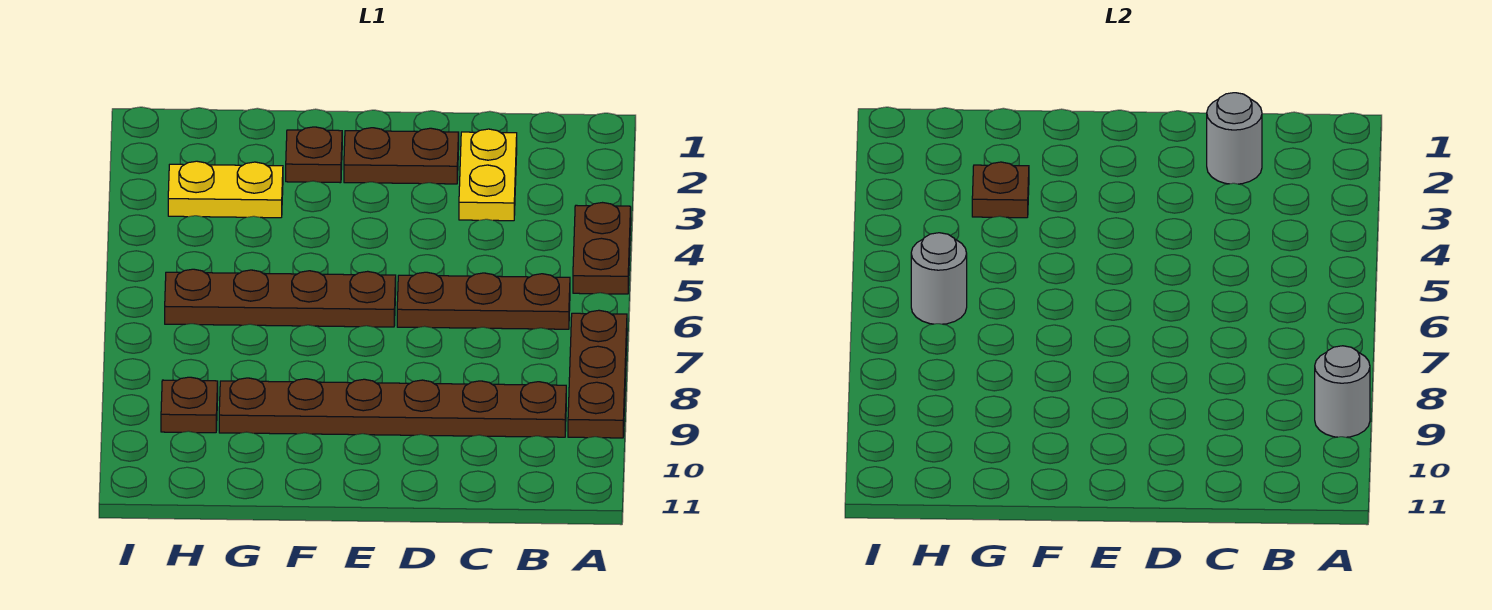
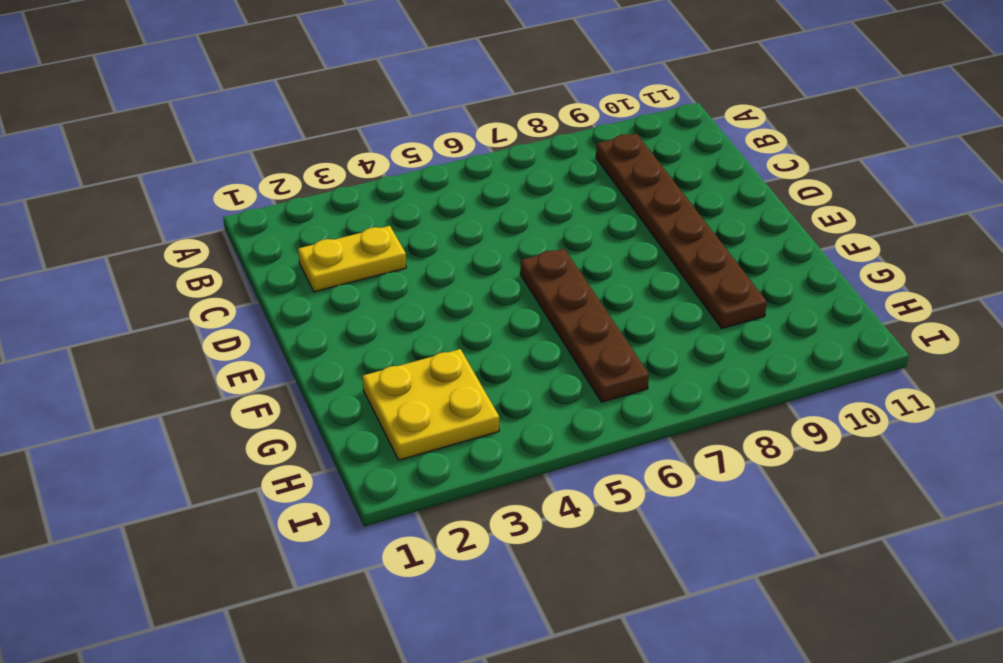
yellow plate G2:H3 level 1 -> yellow plate G3:H3 level 1
none -> brown plate A4:A5 level 1
none -> brown plate A7:A9 level 1
none -> brown plate B6:D6 level 1

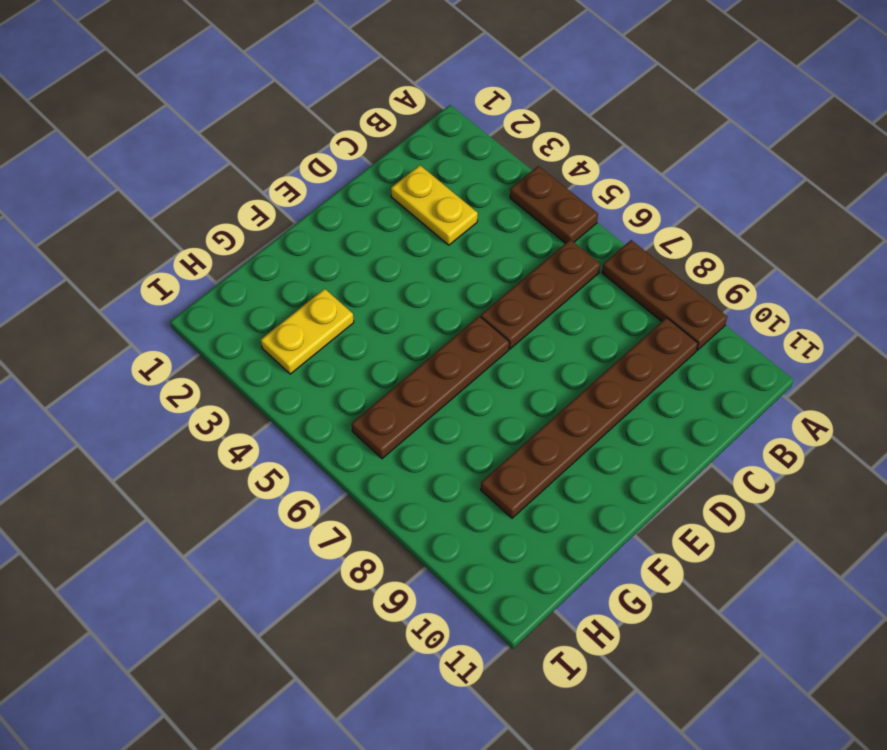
none -> brown plate D2:E2 level 1
none -> brown plate F2 level 1
none -> brown plate H9 level 1

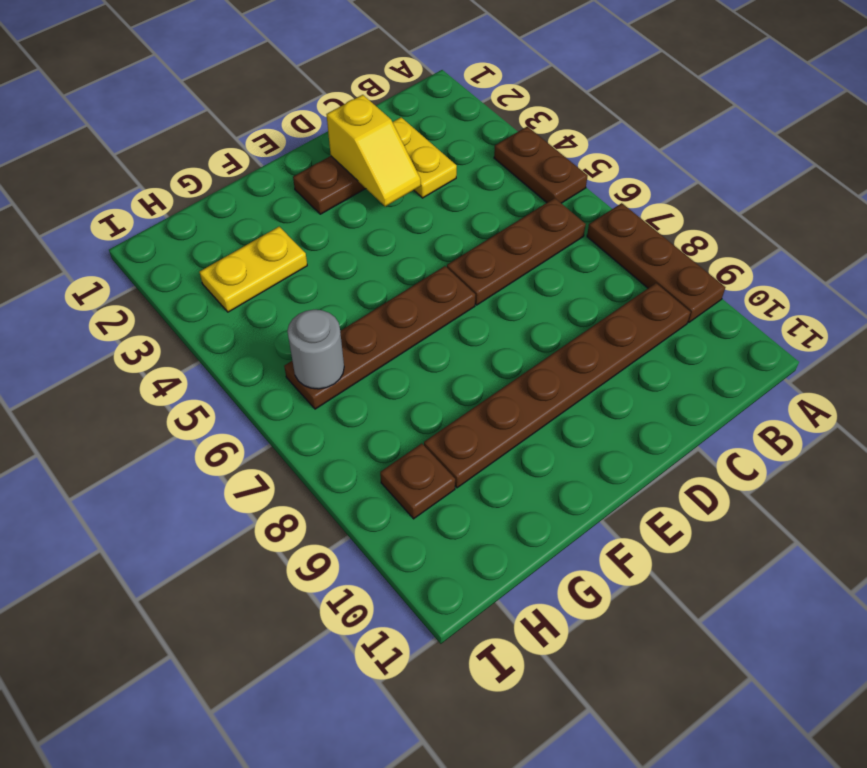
yellow slope D2:D3 level 2 top 2 -> none
none -> brown plate F2 level 1
none -> grey round brick A9 level 2
none -> grey round brick C2 level 2

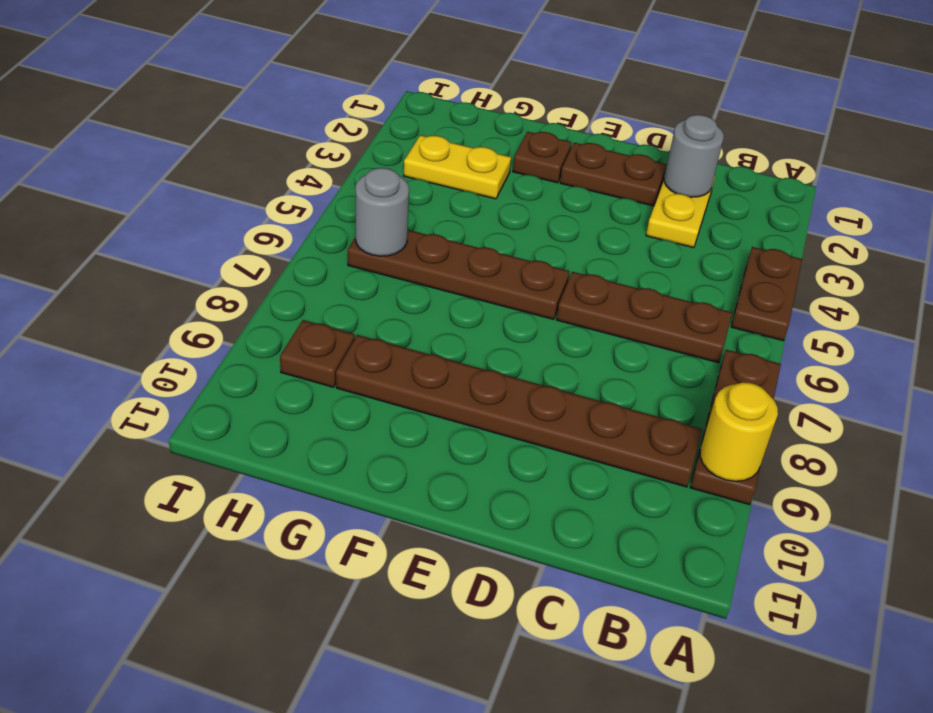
yellow round brick A9 level 2 -> grey round brick A9 level 2
none -> brown plate G3 level 2

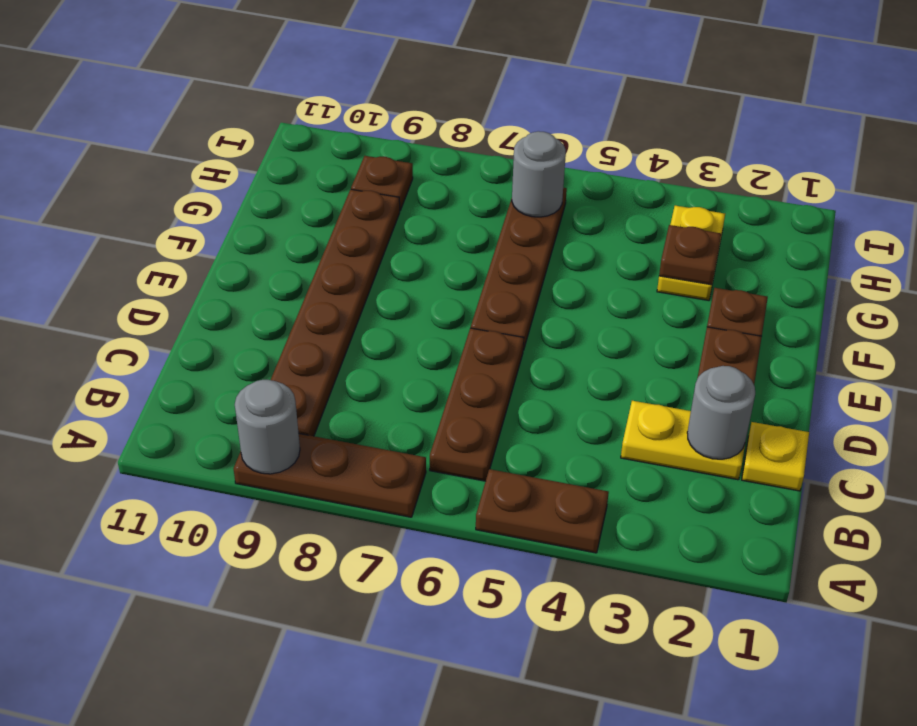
yellow plate C1 level 1 -> none

